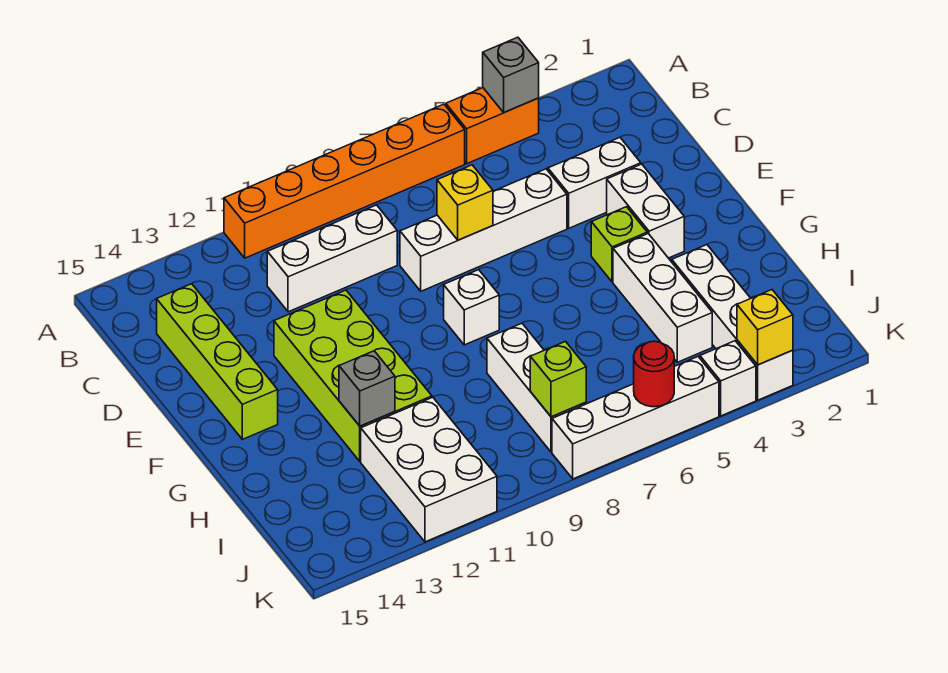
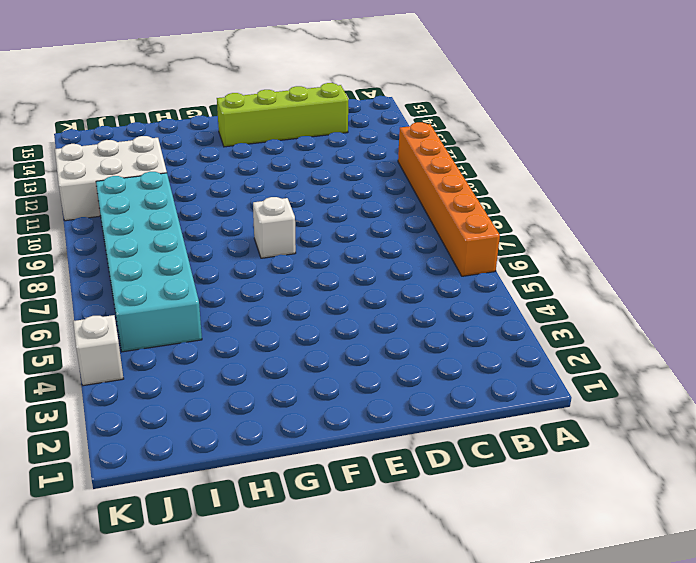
cyan brick I5:J10 level 1 -> white brick H8:J8 level 1
none -> orange brick A4:A5 level 1
none -> white brick C9:C11 level 1
none -> white brick D3:D4 level 1

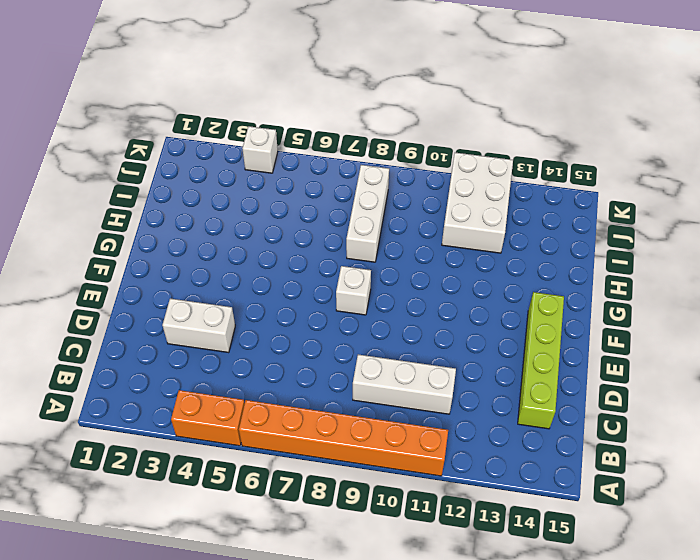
none -> white brick D5:D8 level 1
none -> white brick E3:F3 level 1
none -> lime brick E11:H12 level 1

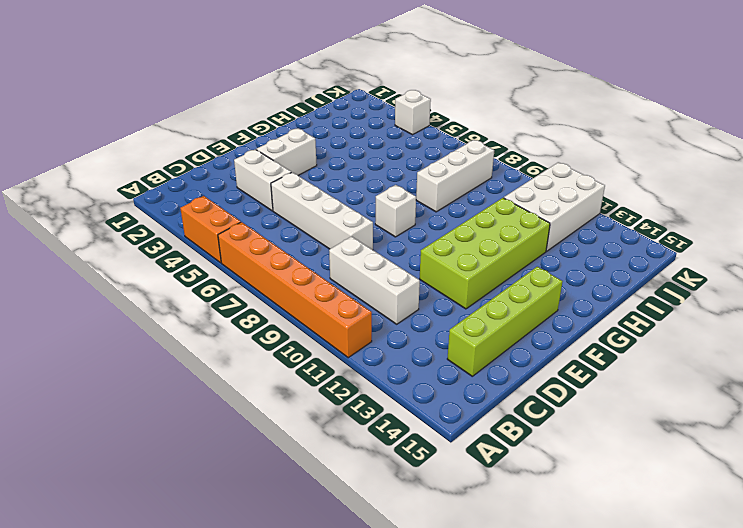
none -> lime brick F4 level 1
none -> white brick G4:I4 level 1
none -> white brick H3:K3 level 1

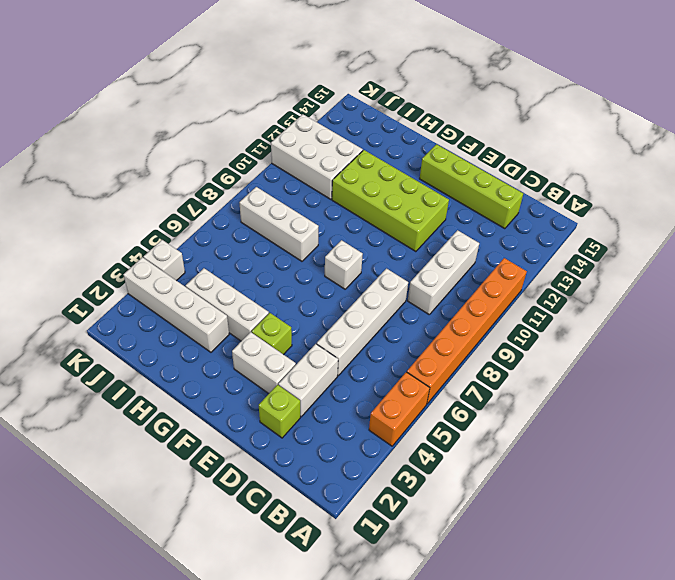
lime brick D2 level 1 -> lime brick J8 level 2
none -> white brick K5:K8 level 1
none -> grey brick A4 level 2
none -> yellow brick D7 level 2

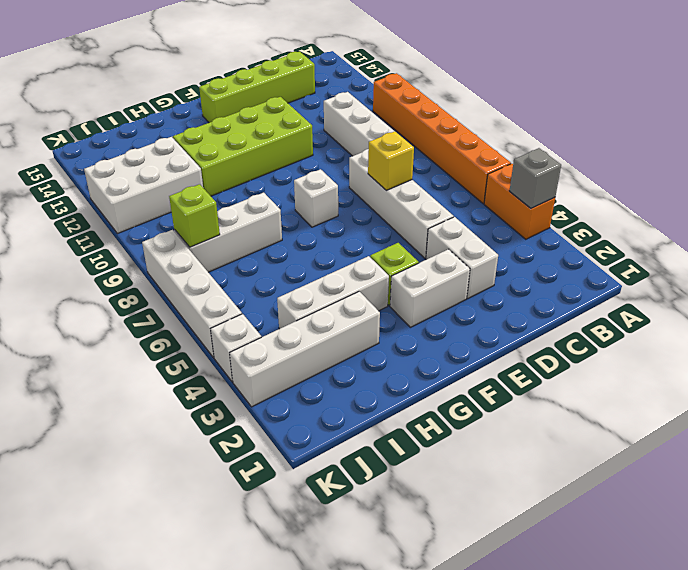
none -> grey brick H12 level 2
none -> yellow brick K3 level 2
none -> red round brick K6 level 2

